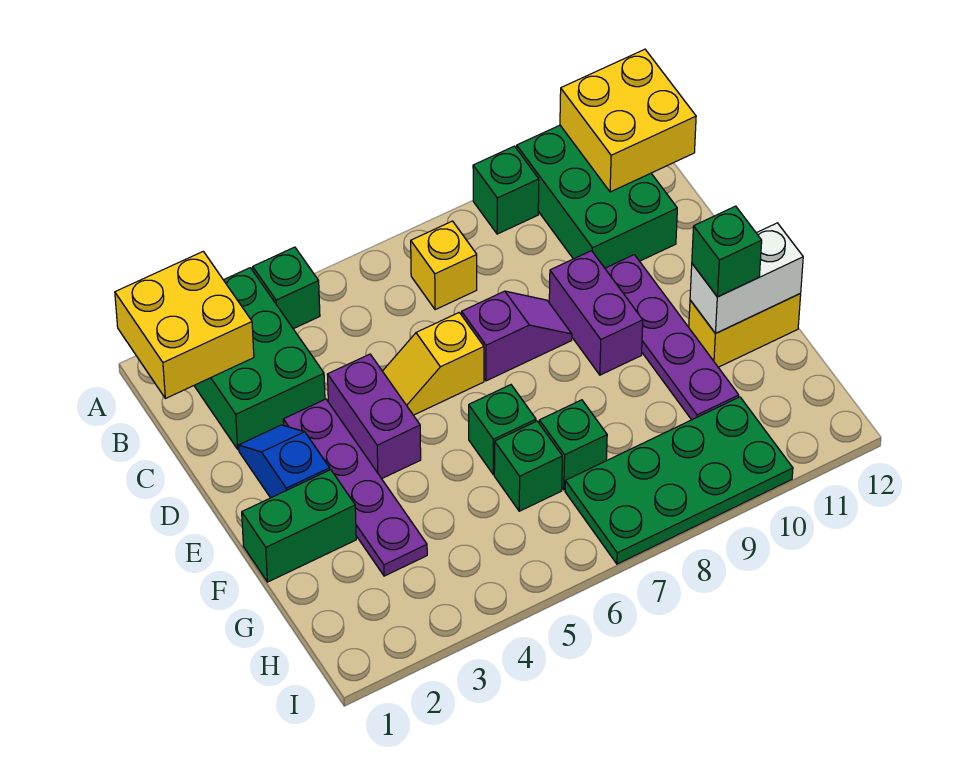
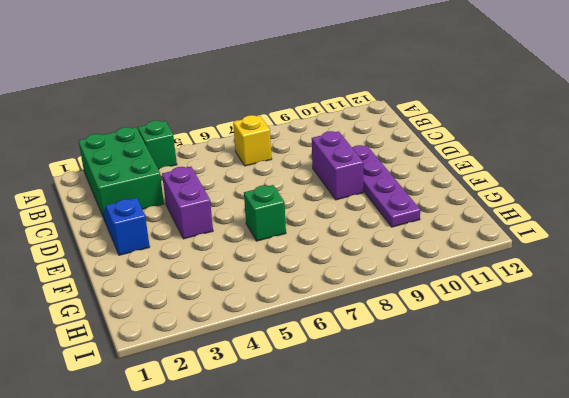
none -> green brick A9 level 1
none -> green brick A10:C11 level 1
none -> purple plate D3:G3 level 1

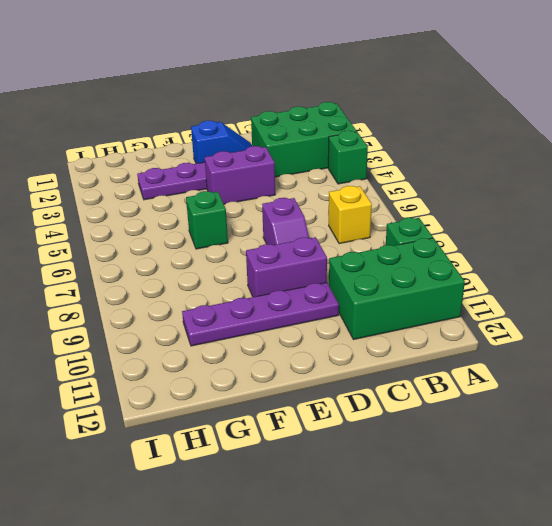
none -> yellow slope D5:D6 level 1 top 6
none -> green brick F1:F2 level 1
none -> yellow brick F11:F12 level 1

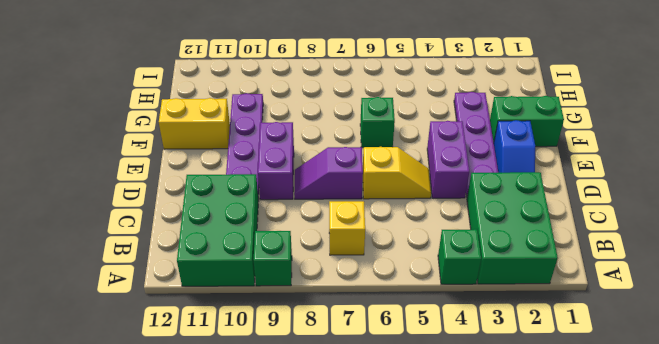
none -> green brick G6 level 1
none -> green brick G7 level 1
none -> green plate H7:I10 level 1

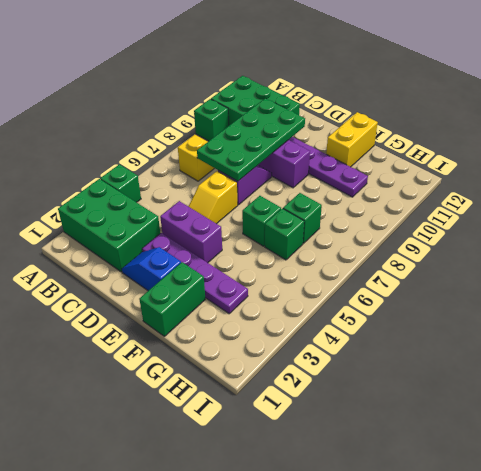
green plate C7:D10 level 2 -> green plate H7:I10 level 1
none -> yellow brick A1:B2 level 2
none -> yellow brick A11:B12 level 2
none -> white brick F11:F12 level 2

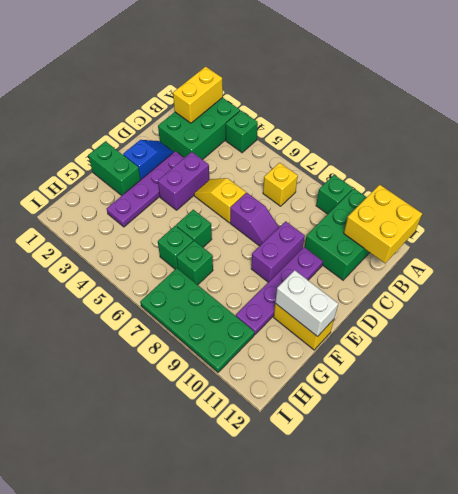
yellow brick A2:B2 level 2 -> yellow brick A1:B2 level 2
none -> green brick F11 level 3

